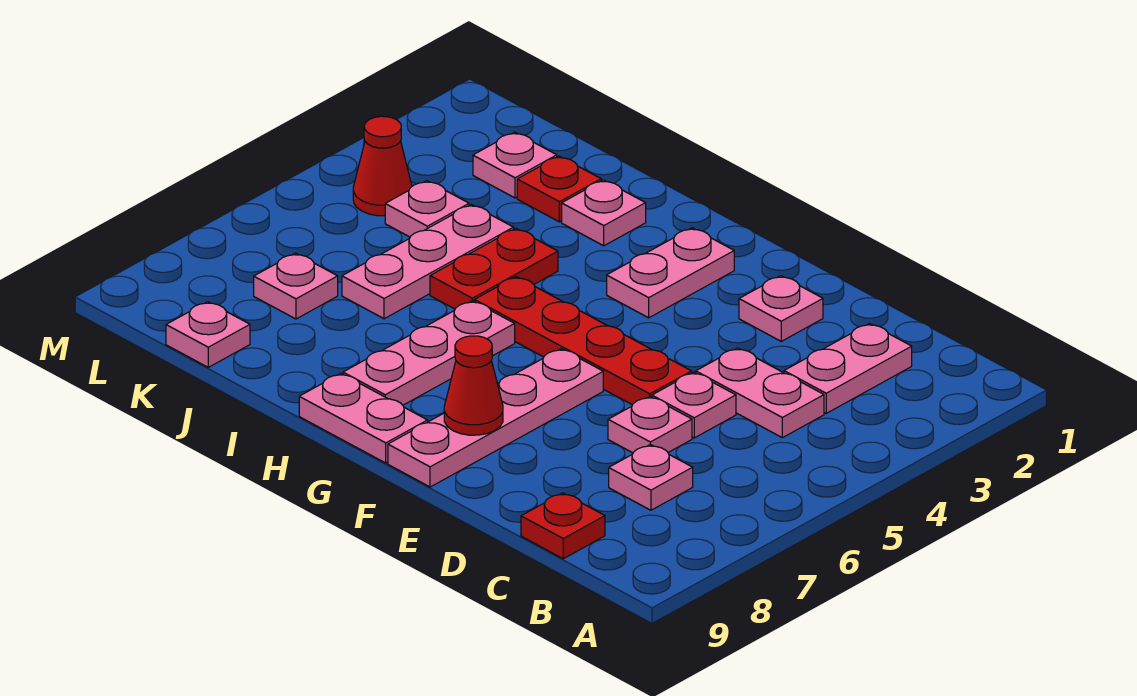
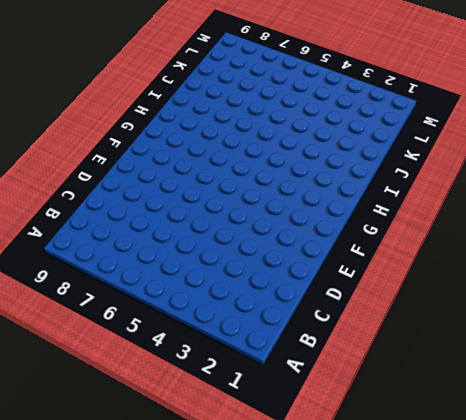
none -> pink plate C2:C3 level 1
none -> pink plate C4:D4 level 1
none -> pink plate C7 level 1

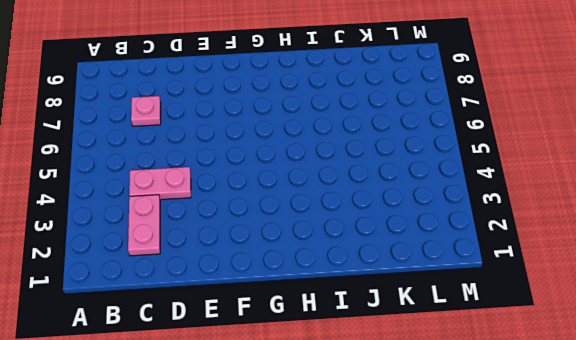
none -> red plate C9 level 1
none -> pink plate D5 level 1
none -> pink plate D6 level 1

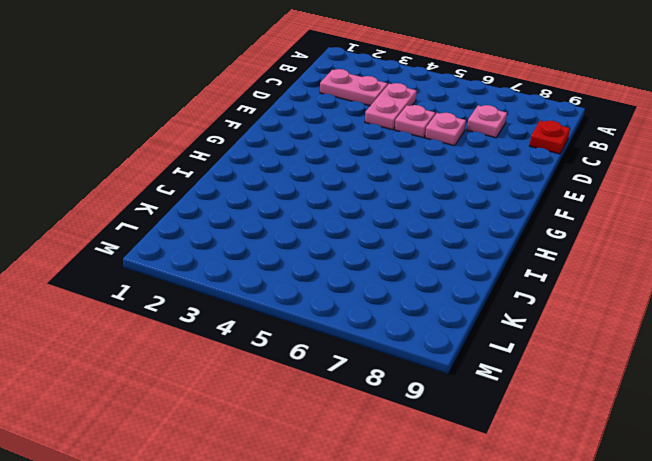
none -> pink plate E2 level 1
none -> red plate E5:H5 level 1
none -> pink plate F6:F9 level 1

